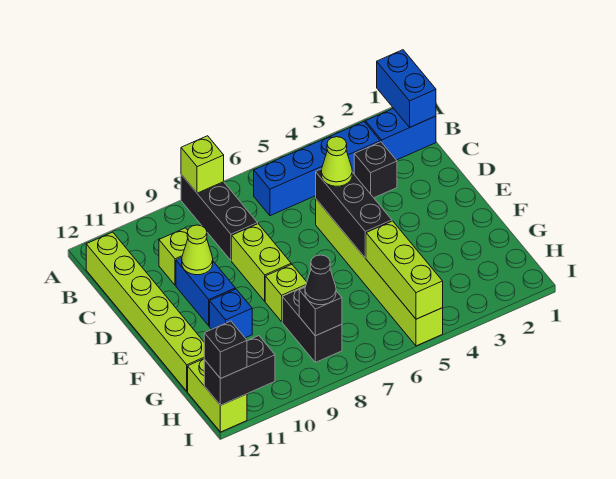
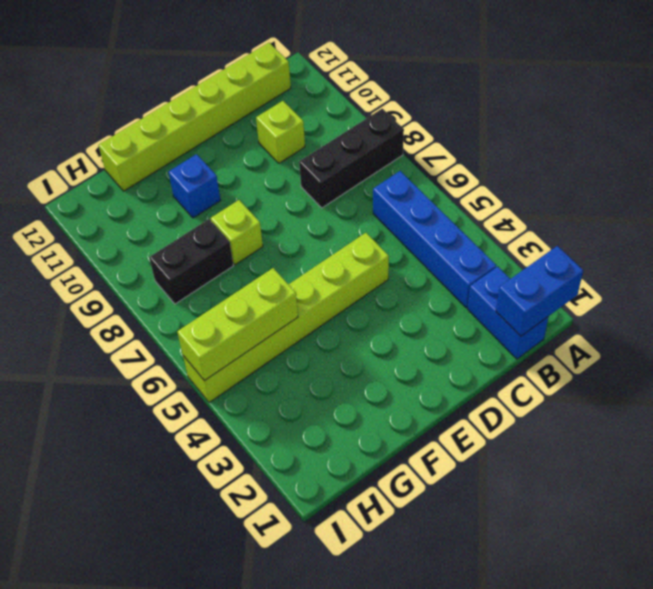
none -> black brick C3 level 1
none -> lime brick D8:E8 level 1
none -> blue brick D10:E10 level 1

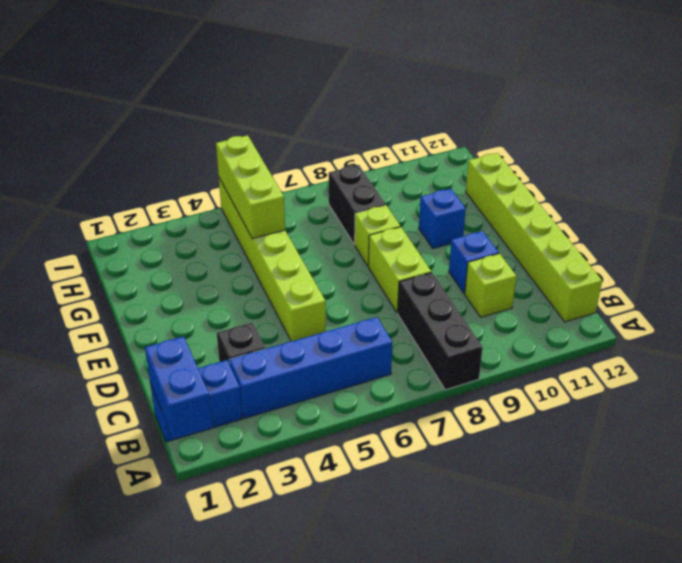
blue brick D10 level 1 -> blue brick D10:E10 level 1
none -> lime brick H12:I12 level 1
none -> lime brick A8 level 2
none -> black brick D5:F5 level 2

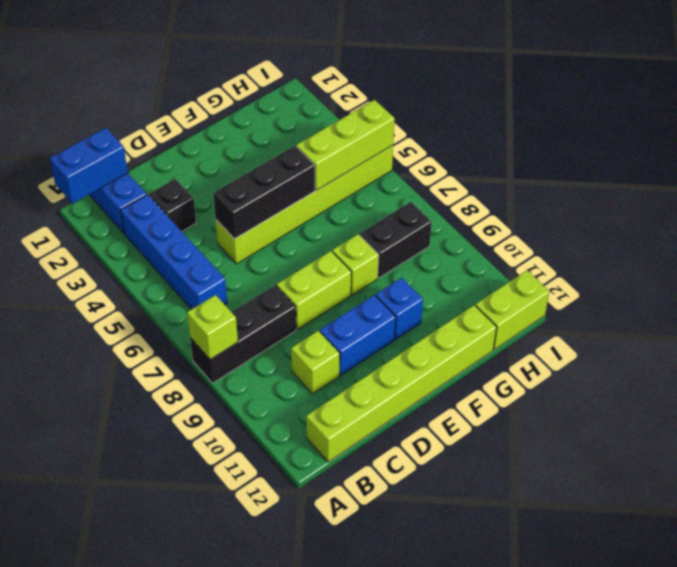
none -> lime cone D10 level 2
none -> black brick H8 level 2
none -> black brick I11:I12 level 2

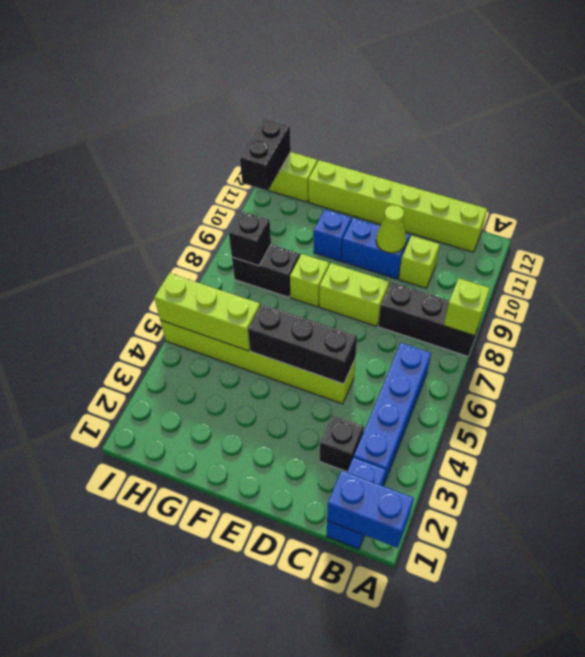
none -> lime cone D5 level 3
none -> black cone H8 level 3
none -> black brick I12 level 3

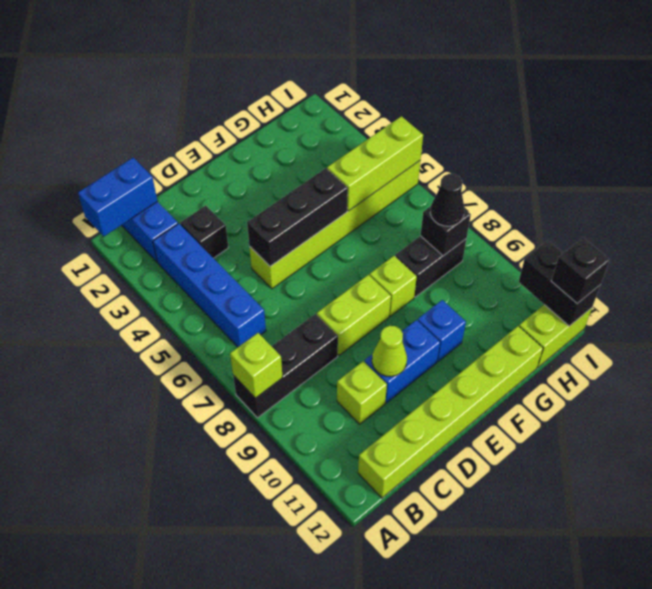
none -> lime cone D5 level 3

